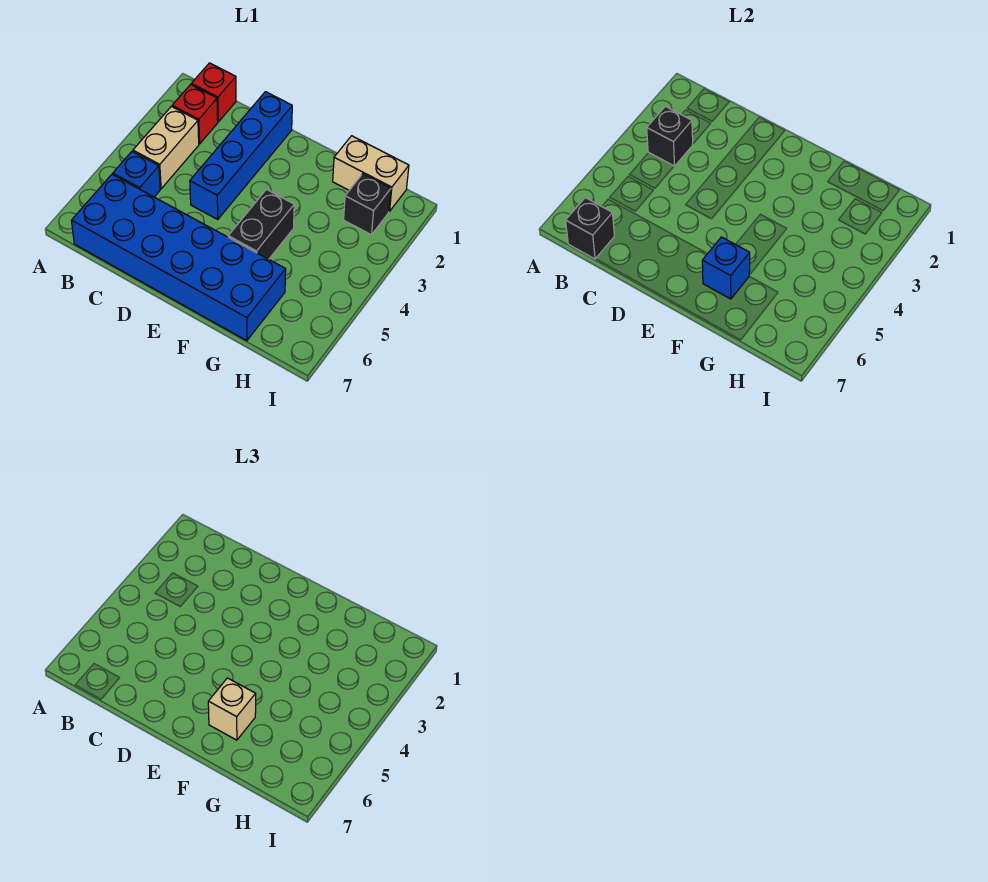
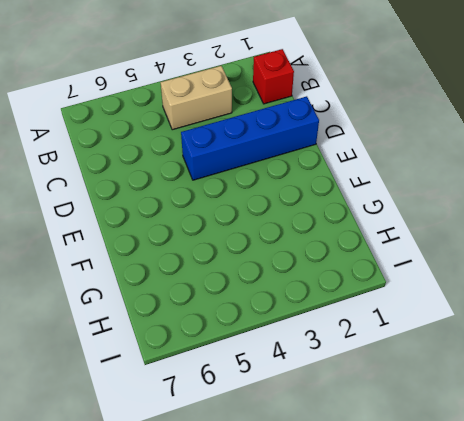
none -> red brick B2 level 1
none -> blue brick B5 level 1
none -> blue brick B6:G7 level 1

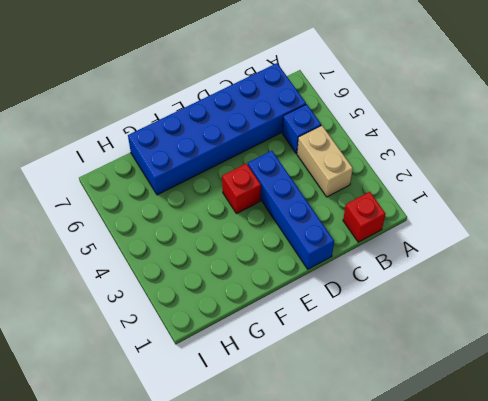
red brick E4 level 1 -> red brick B2 level 1
none -> black brick F4:F5 level 1
none -> tan brick G1:H1 level 1
none -> black brick H2 level 1

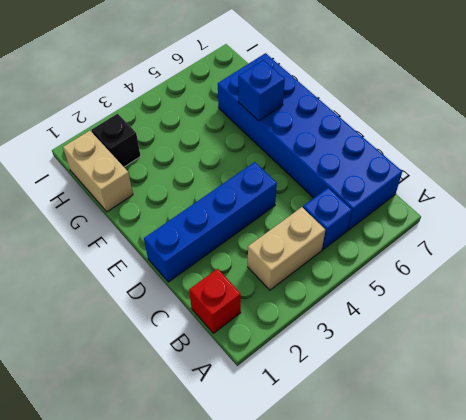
none -> red brick B2 level 1
none -> black brick F4:F5 level 1
none -> black brick B3 level 2

